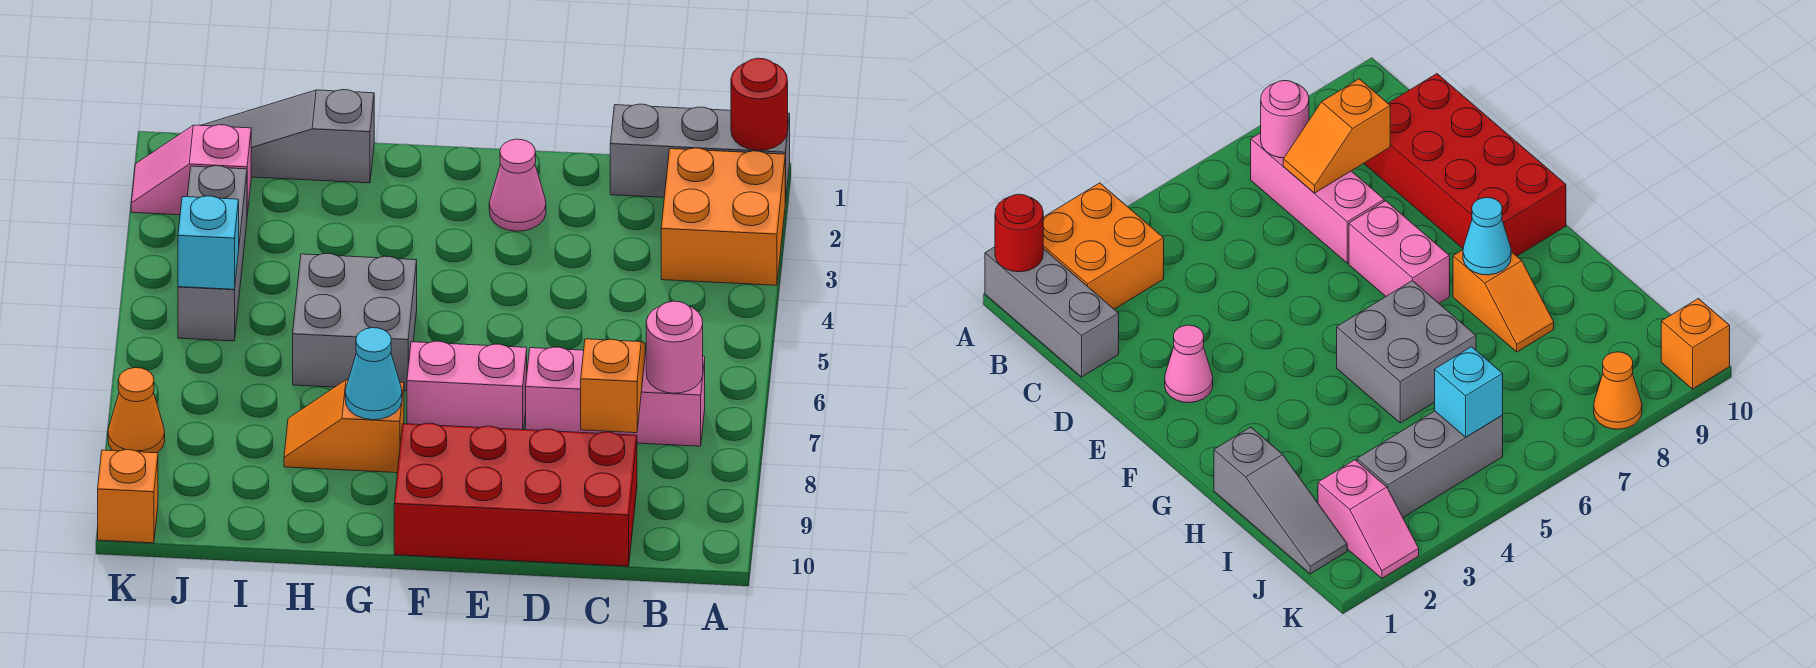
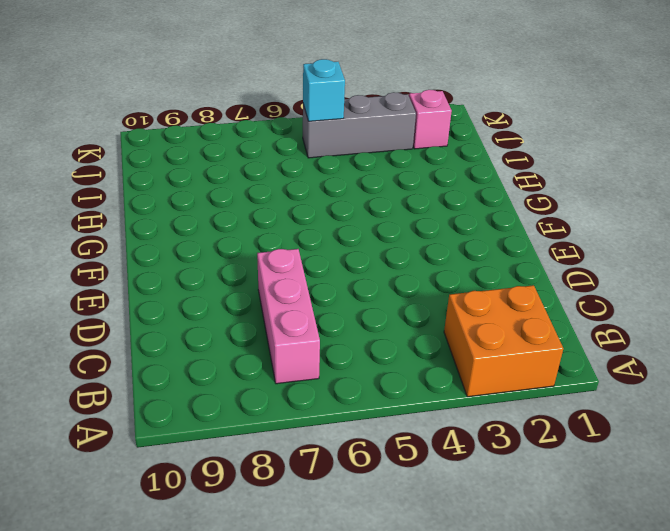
none -> grey brick A1:C1 level 1
none -> red brick C9:F10 level 1
none -> pink cone E2 level 1

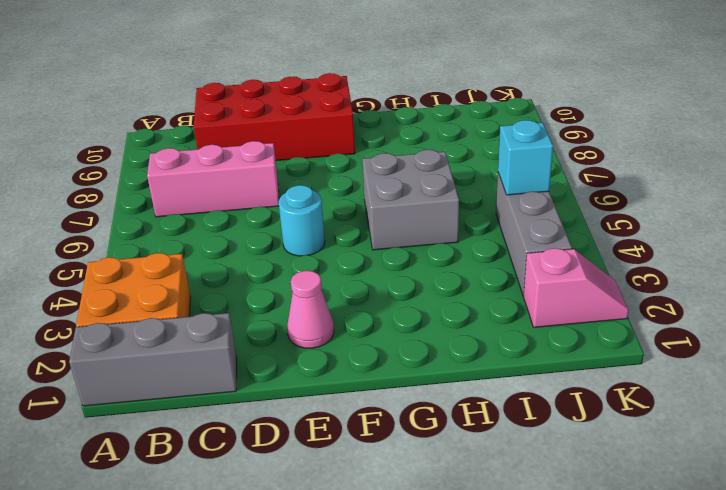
cyan round brick E5 level 1 -> none
none -> pink brick E7:F7 level 1
none -> orange slope G8:H8 level 1 top G
none -> grey slope H1:J1 level 1 top H

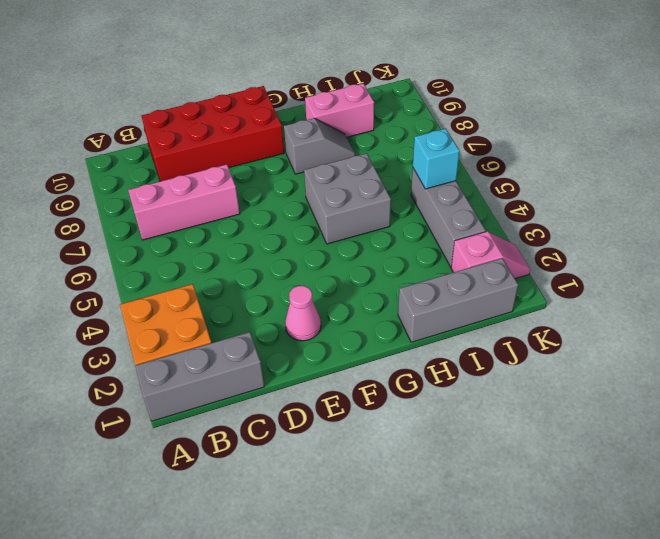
grey slope G8:H8 level 1 top G -> orange slope G8:H8 level 1 top G
grey brick H1:J1 level 1 -> grey slope H1:J1 level 1 top H
pink brick H9:I9 level 1 -> pink brick E7:F7 level 1
none -> orange cone K8 level 1
none -> orange brick K10 level 1
none -> red round brick A1 level 2

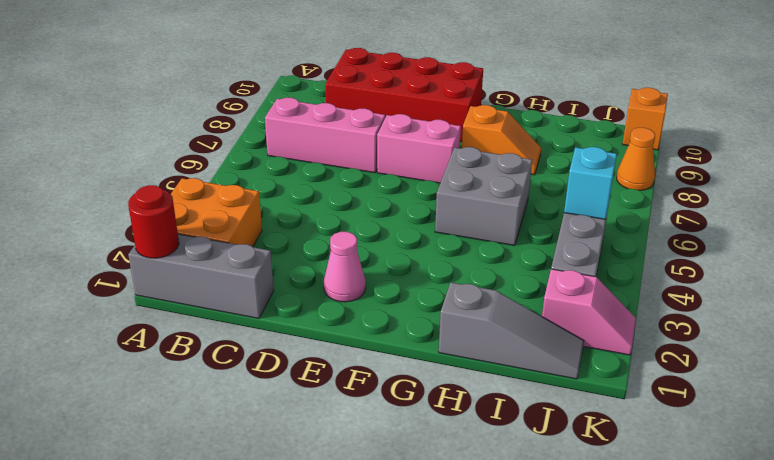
none -> pink round brick B7 level 2
none -> orange slope C7:C8 level 2 top 8
none -> cyan cone G8 level 2

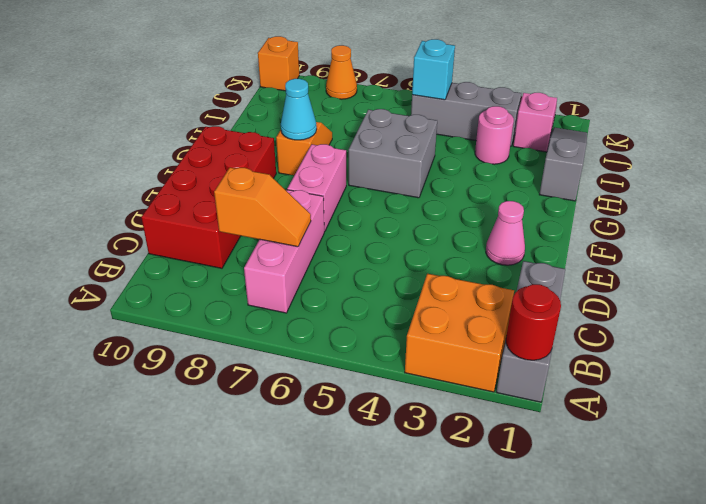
pink round brick I3 level 1 -> pink round brick B7 level 2

